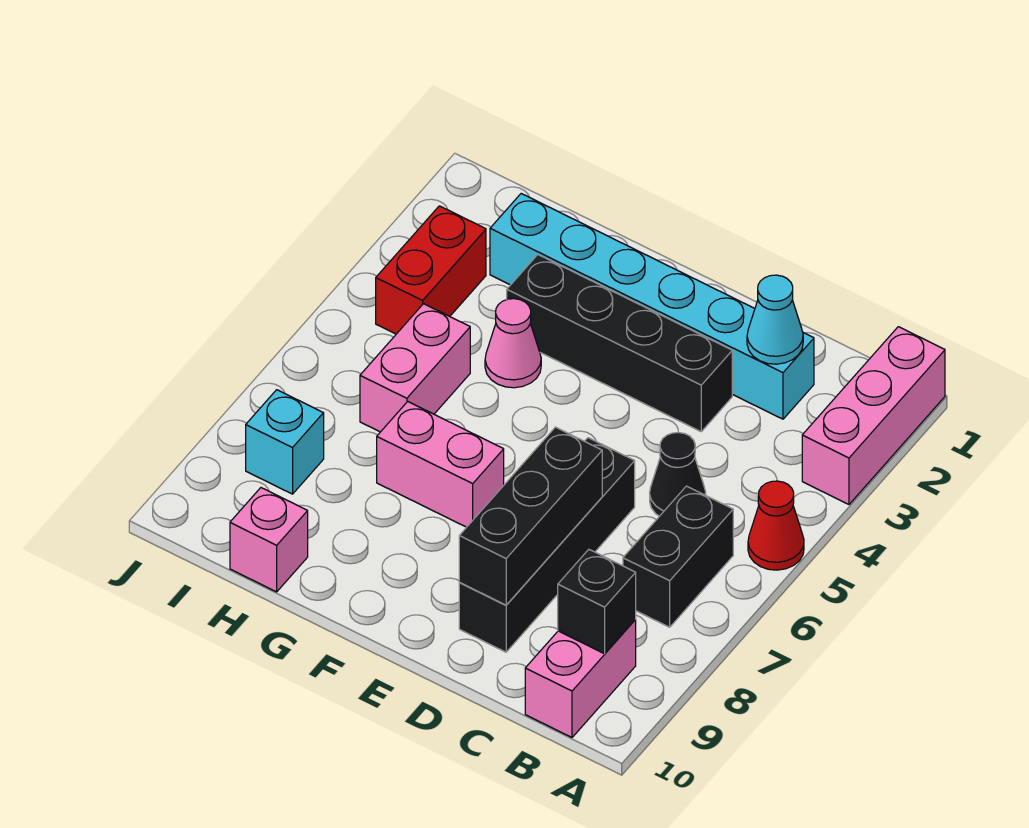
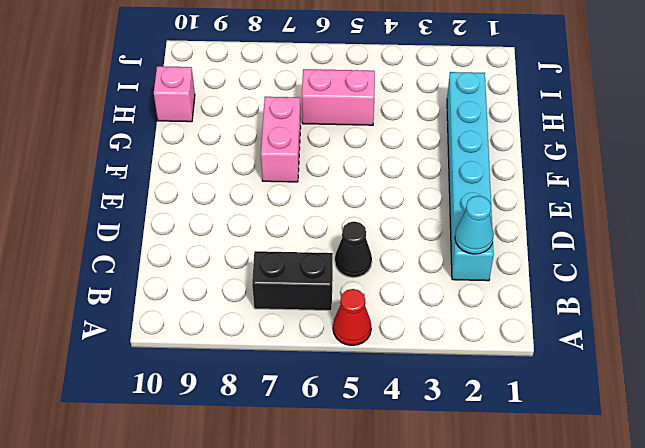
none -> pink brick A1:A3 level 1
none -> pink brick B9:B10 level 1
none -> black brick D3:G3 level 1

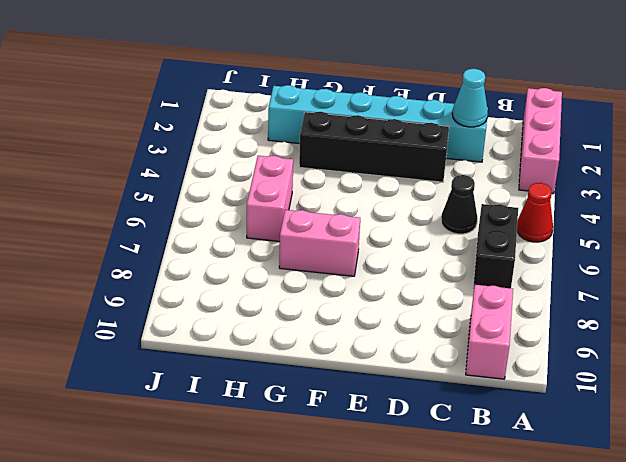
none -> black brick D6:D9 level 1
none -> pink cone G4 level 1
none -> pink brick H10 level 1

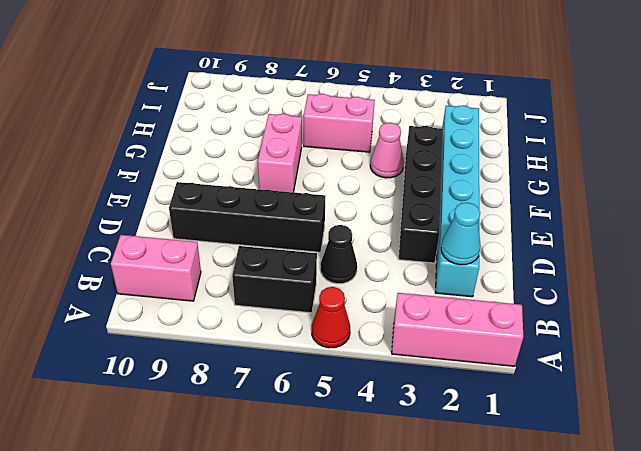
none -> pink brick H10 level 1
none -> red brick I3:I4 level 1
none -> cyan brick I8 level 1

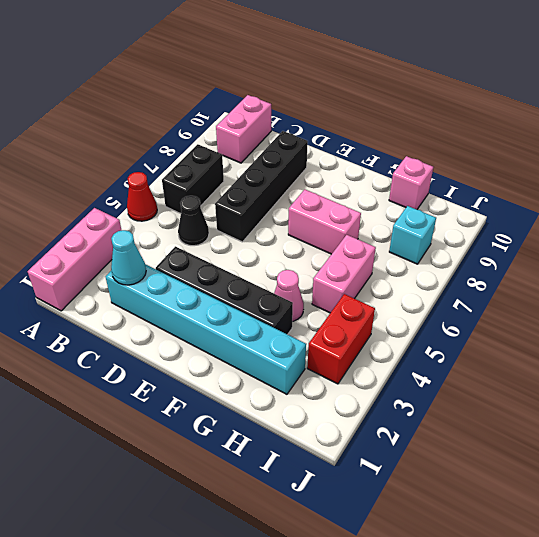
none -> black brick B9 level 2
none -> black brick D7:D9 level 2

